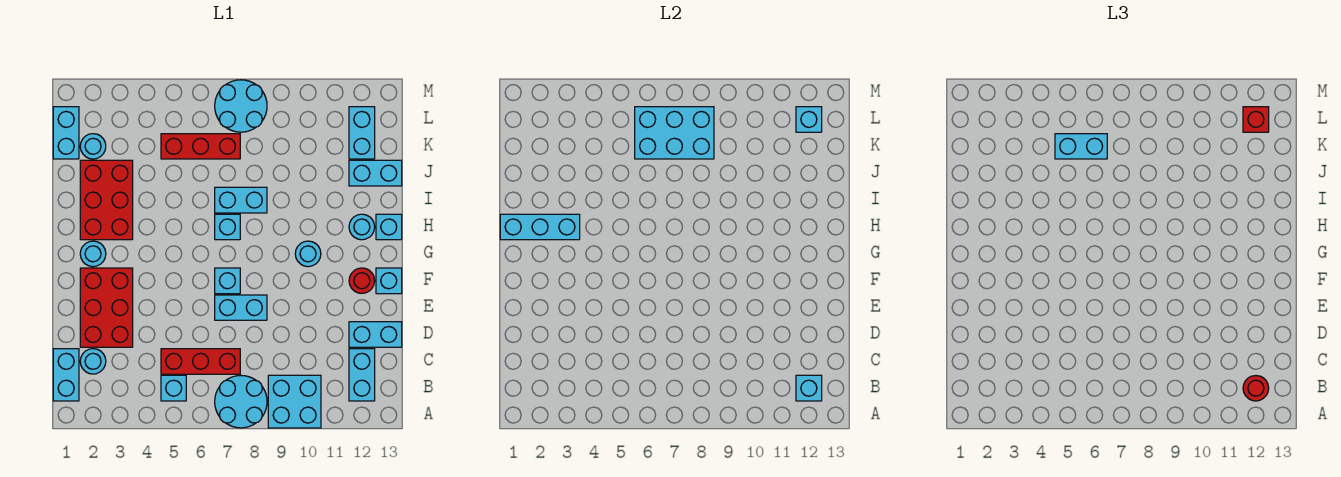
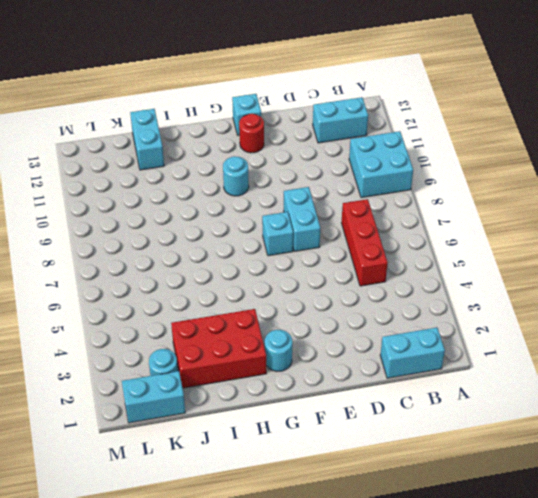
none -> cyan round brick A7:B8 level 1
none -> cyan brick B5 level 1
none -> cyan round brick C2 level 1
none -> red brick D2:F3 level 1

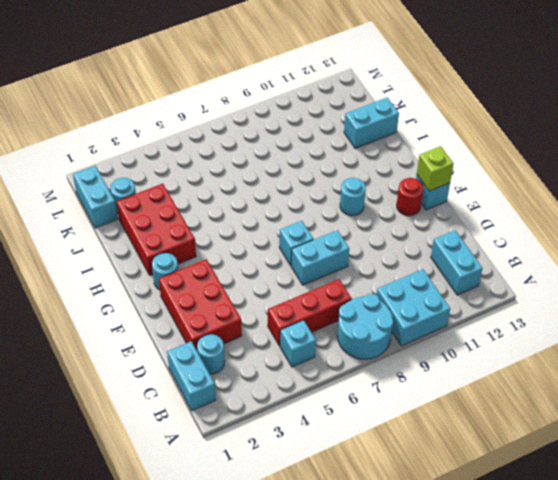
lime brick F13 level 2 -> none
none -> cyan brick D12:D13 level 1
none -> cyan brick H7 level 1
none -> cyan round brick H12 level 1
none -> cyan brick H13 level 1

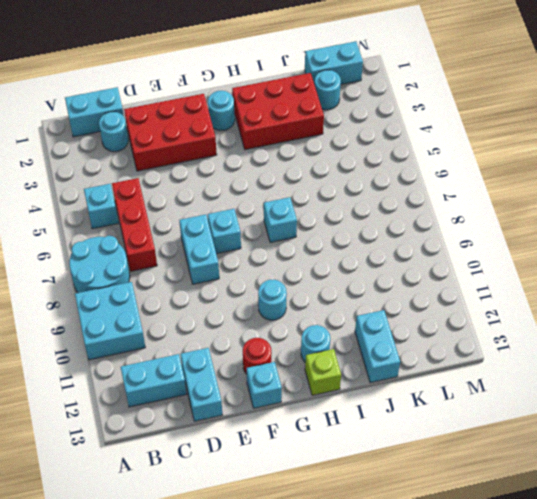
lime brick H13 level 1 -> cyan brick H13 level 1
none -> cyan brick I7:I8 level 1
none -> red brick K5:K7 level 1
none -> cyan brick K12:L12 level 1
none -> cyan round brick L7:M8 level 1

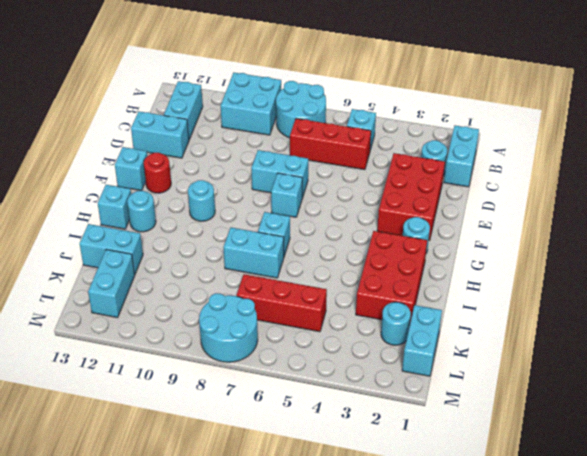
none -> cyan brick B12 level 2
none -> cyan brick H1:H3 level 2
none -> cyan brick K6:L8 level 2
none -> cyan brick L12 level 2

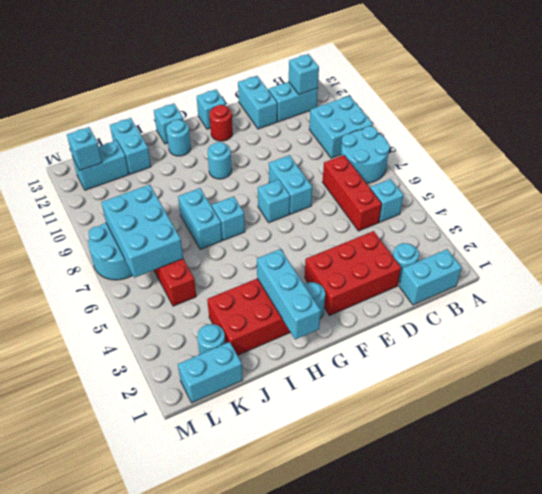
none -> red round brick B12 level 3
none -> cyan brick K5:K6 level 3
none -> red brick L12 level 3

